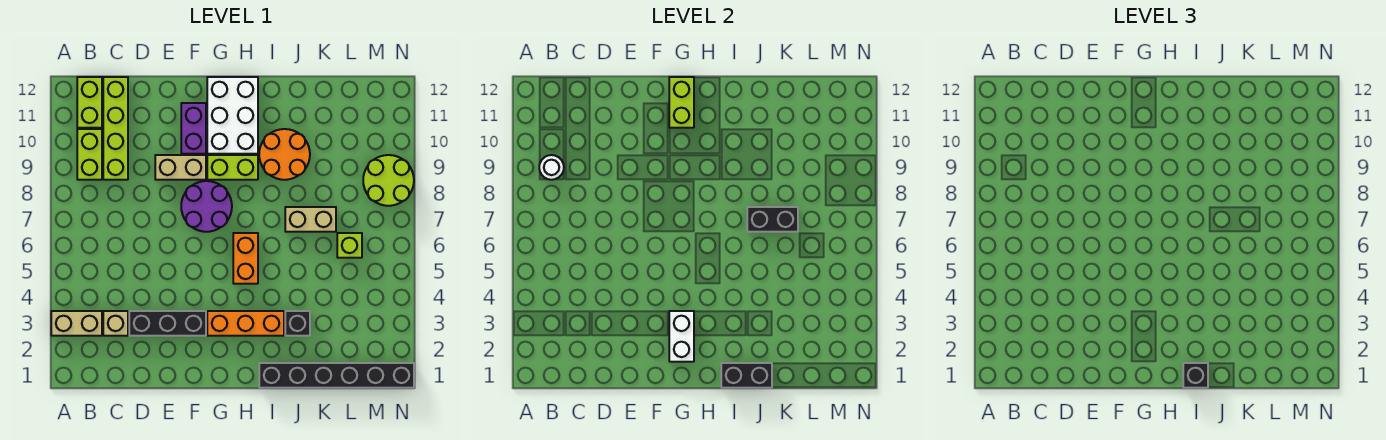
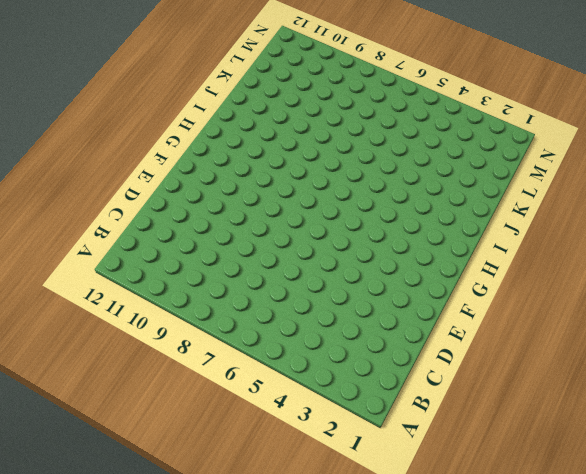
none -> tan brick A3:B3 level 1
none -> lime brick B9:B10 level 1
none -> lime brick B11:B12 level 1

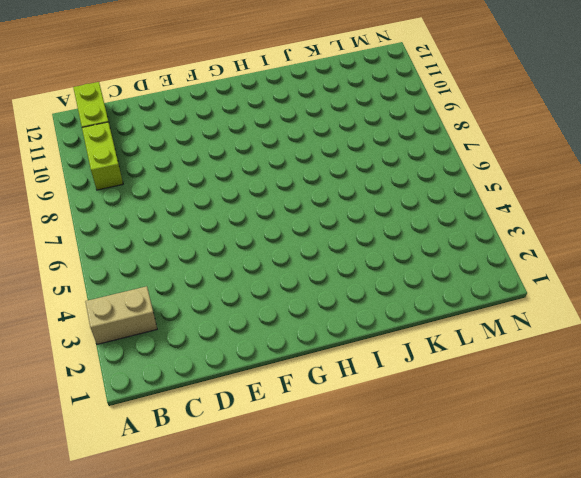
none -> tan brick C3 level 1
none -> lime brick C9:C12 level 1
none -> black brick D3:F3 level 1

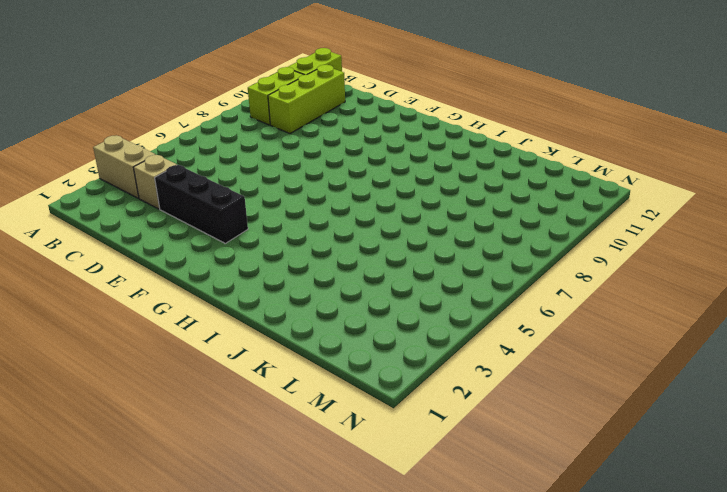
lime brick C9:C11 level 1 -> lime brick C9:C12 level 1
none -> tan brick E9:F9 level 1
none -> purple round brick F7:G8 level 1
none -> purple brick F10:F11 level 1

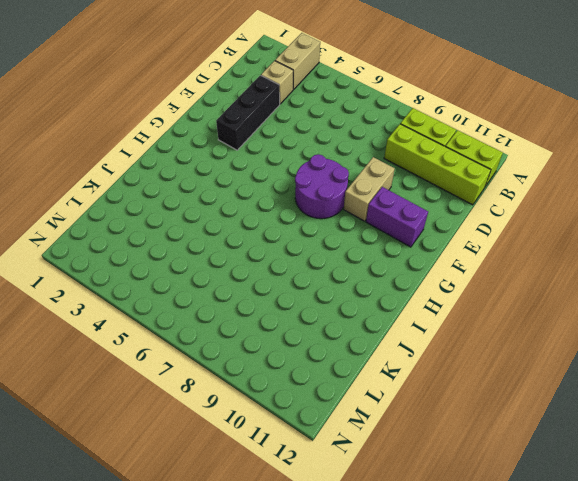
none -> orange brick G3:I3 level 1
none -> lime brick G9:H9 level 1
none -> white brick G10:H12 level 1

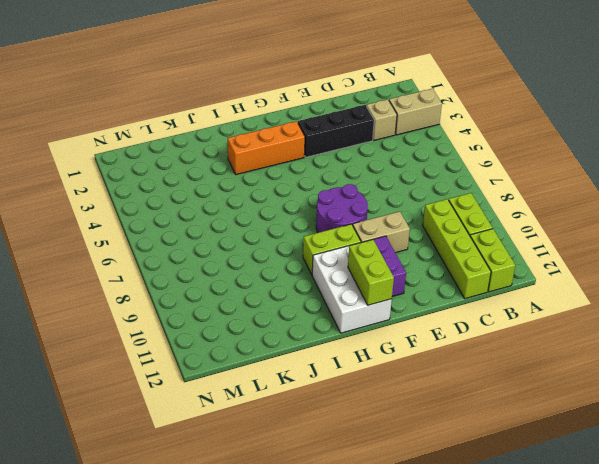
none -> orange brick H5:H6 level 1
none -> black brick I1:N1 level 1
none -> orange round brick I9:J10 level 1

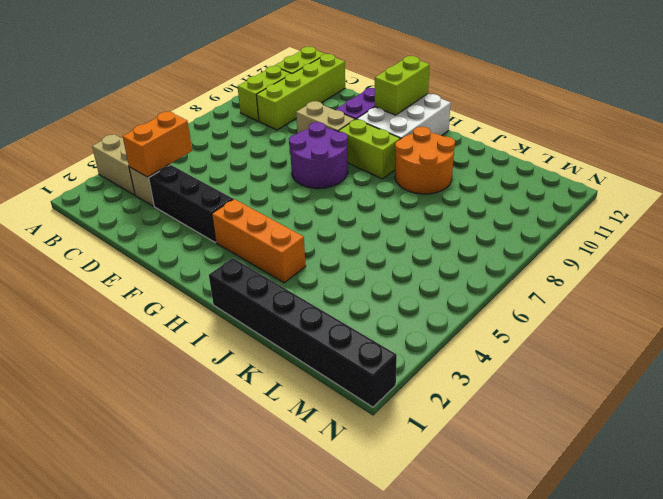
orange brick C3:C4 level 2 -> orange brick H5:H6 level 1
none -> black brick J3 level 1
none -> tan brick J7:K7 level 1
none -> lime brick L6 level 1

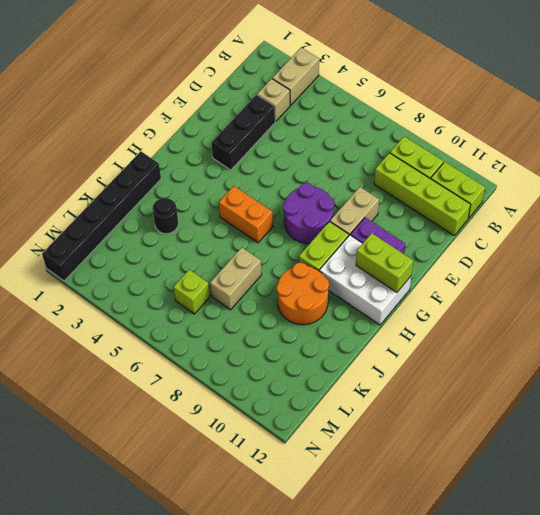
black round brick J3 level 1 -> black brick J3 level 1
none -> orange brick G3:I3 level 1
none -> lime round brick M8:N9 level 1
none -> white round brick B9 level 2

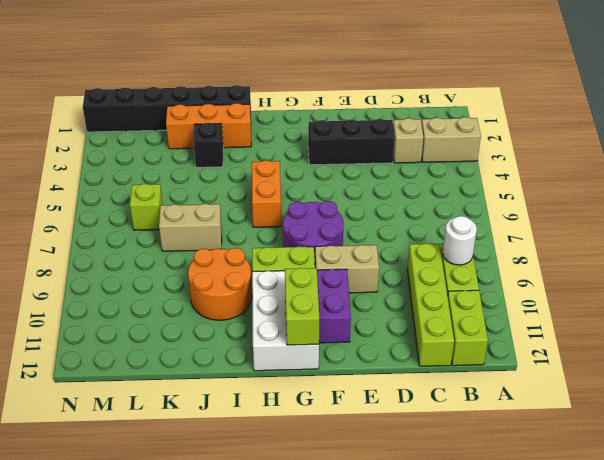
orange brick I2:K2 level 1 -> orange brick G3:I3 level 1
none -> lime round brick M8:N9 level 1
none -> white brick G2:G3 level 2
none -> black brick I1:J1 level 2

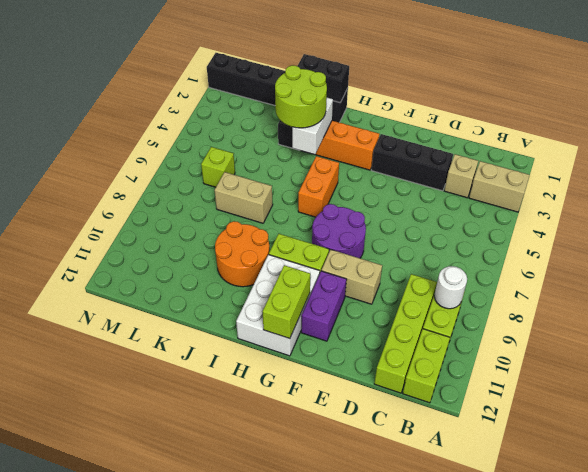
white brick I3:I4 level 2 -> white brick G2:G3 level 2
lime round brick I3:J4 level 3 -> lime round brick M8:N9 level 1
none -> black brick J7:K7 level 2
none -> black brick I1 level 3

